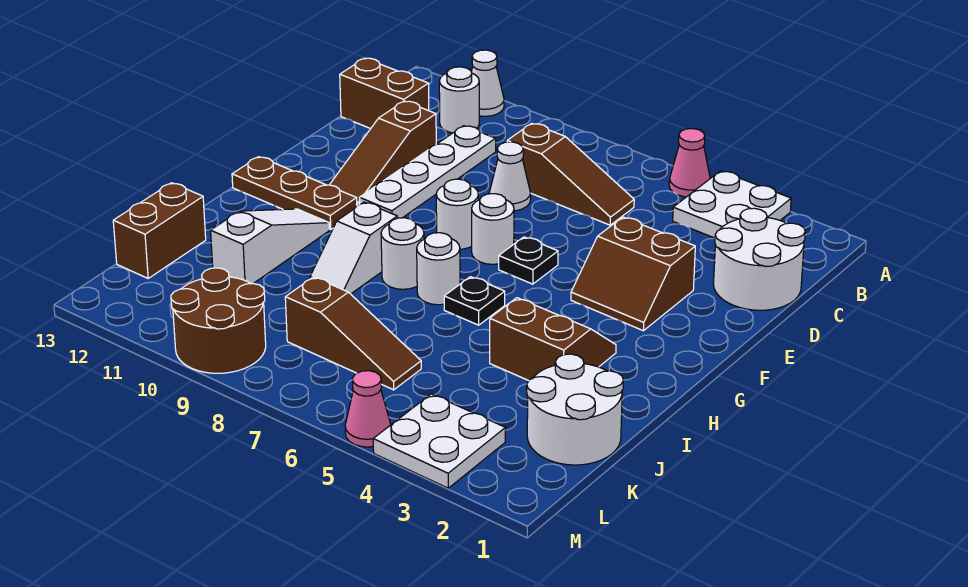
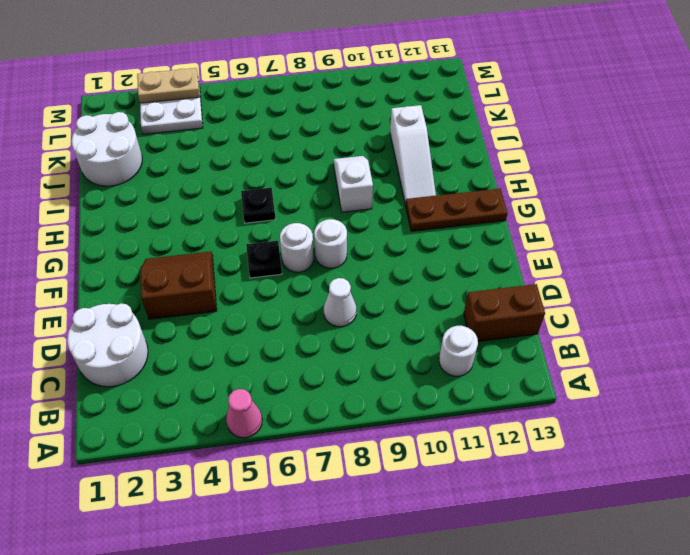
tan plate M3:M4 level 2 -> none
none -> white plate A3:B4 level 1
none -> white cone A11 level 1
none -> brown slope C6:C8 level 1 top 8

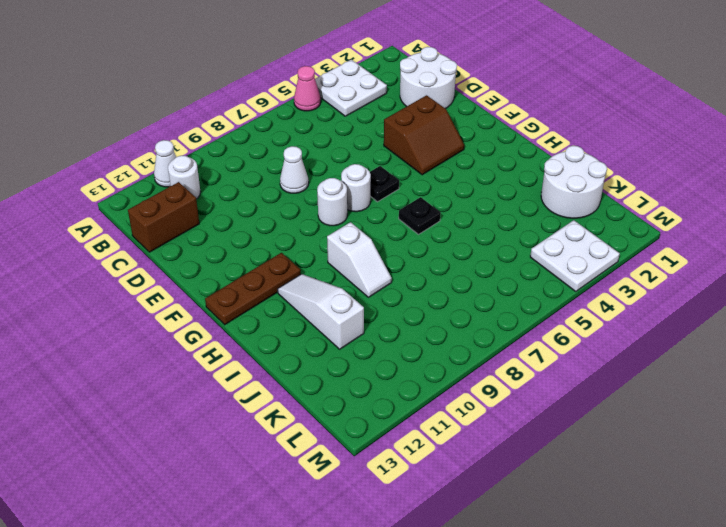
none -> brown slope C6:C8 level 1 top 8
none -> white plate C10:F10 level 1
none -> brown slope D11:F11 level 1 top D

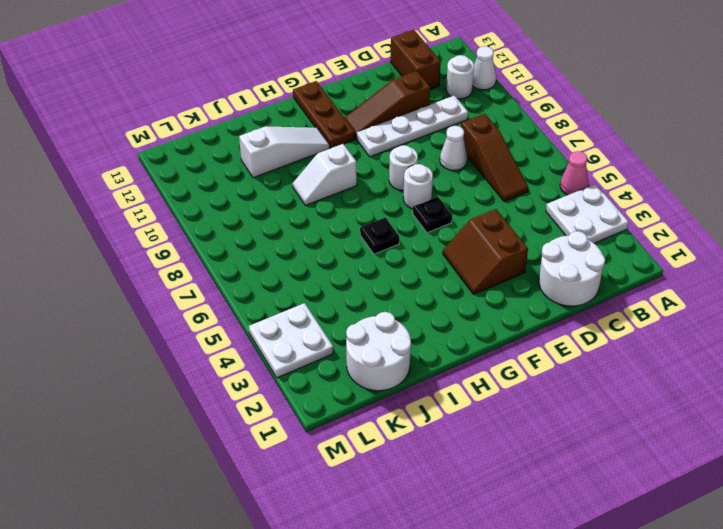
none -> brown slope H3:I4 level 1 top I
none -> white round brick H7 level 1
none -> white round brick H8 level 1

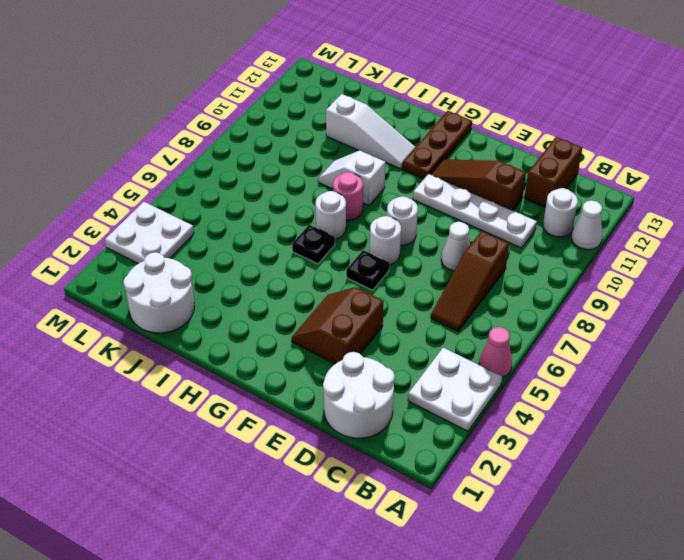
pink round brick H8 level 1 -> white round brick H8 level 1
none -> brown slope H3:I4 level 1 top I
none -> brown brick J13:K13 level 1
none -> brown slope K6:K8 level 1 top 8

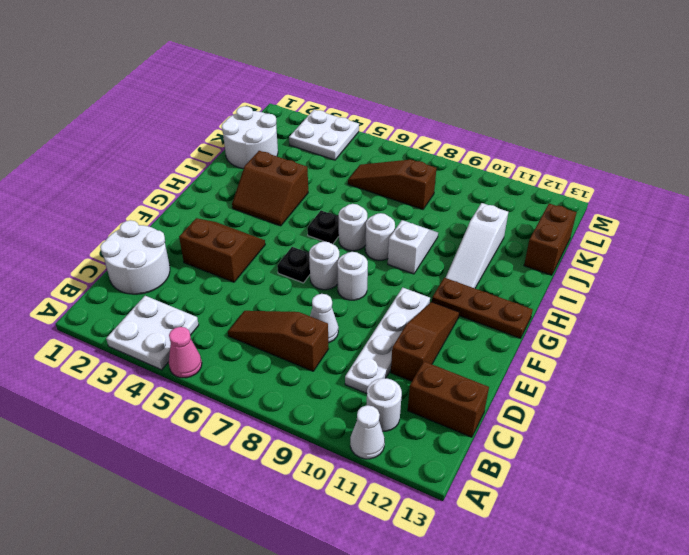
none -> brown round brick L9:M10 level 1
none -> pink cone M5 level 1

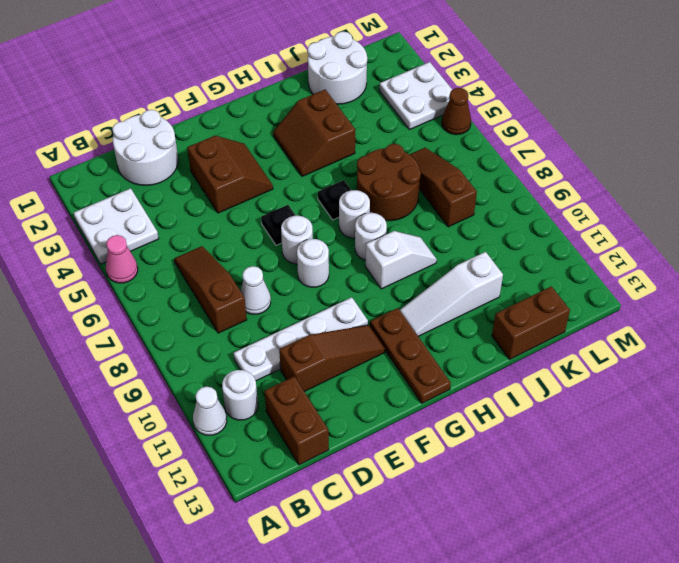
brown round brick I6:J7 level 1 -> brown round brick L9:M10 level 1
brown cone M5 level 1 -> pink cone M5 level 1

